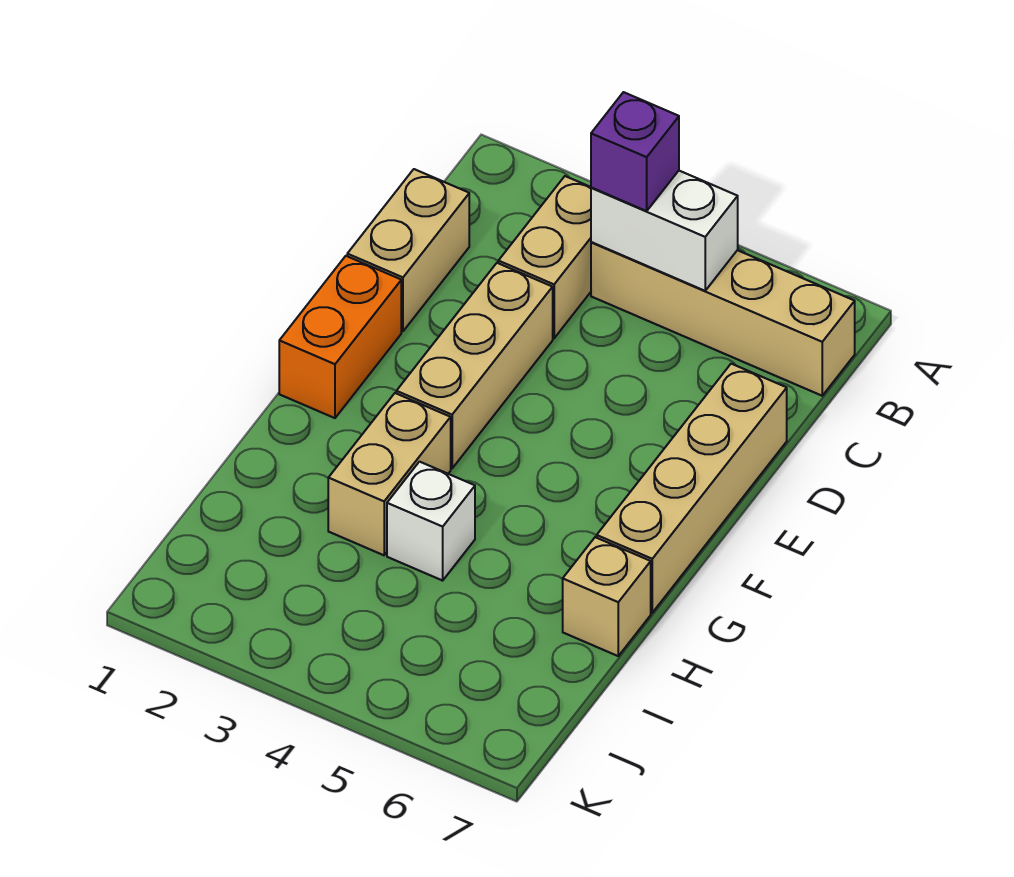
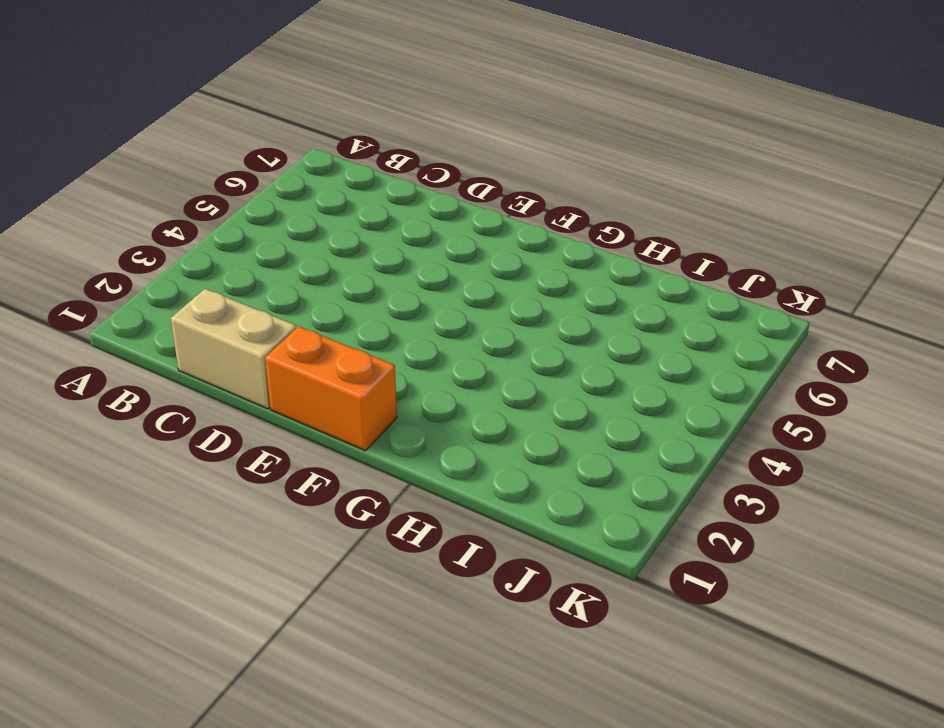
none -> tan brick B3:C3 level 1
none -> tan brick B4:B7 level 1

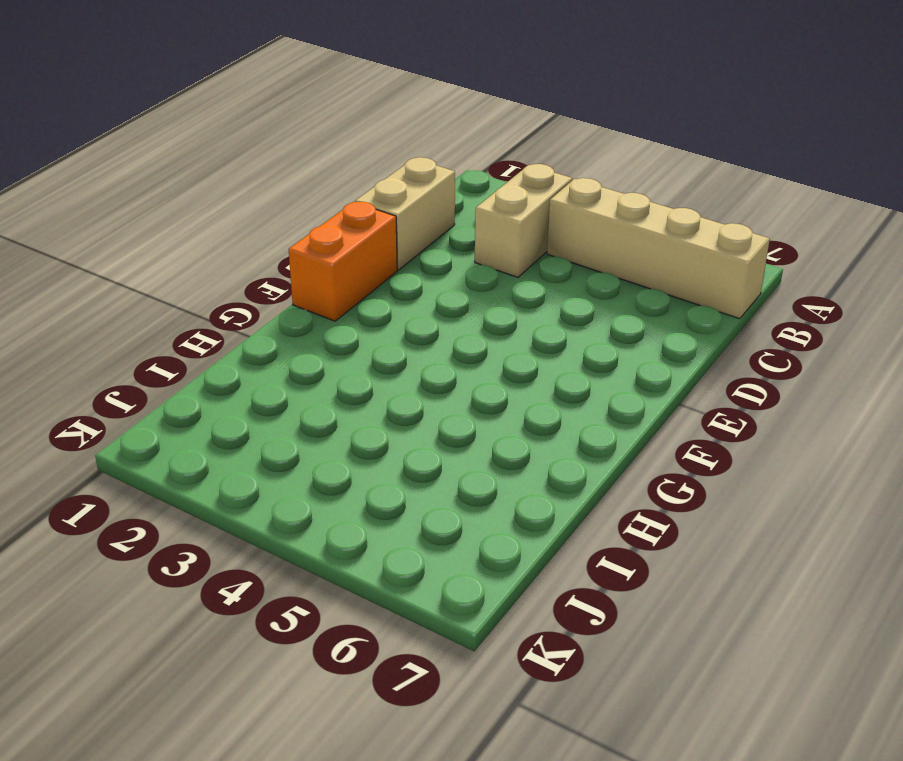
none -> tan brick D3:F3 level 1
none -> tan brick D7:G7 level 1

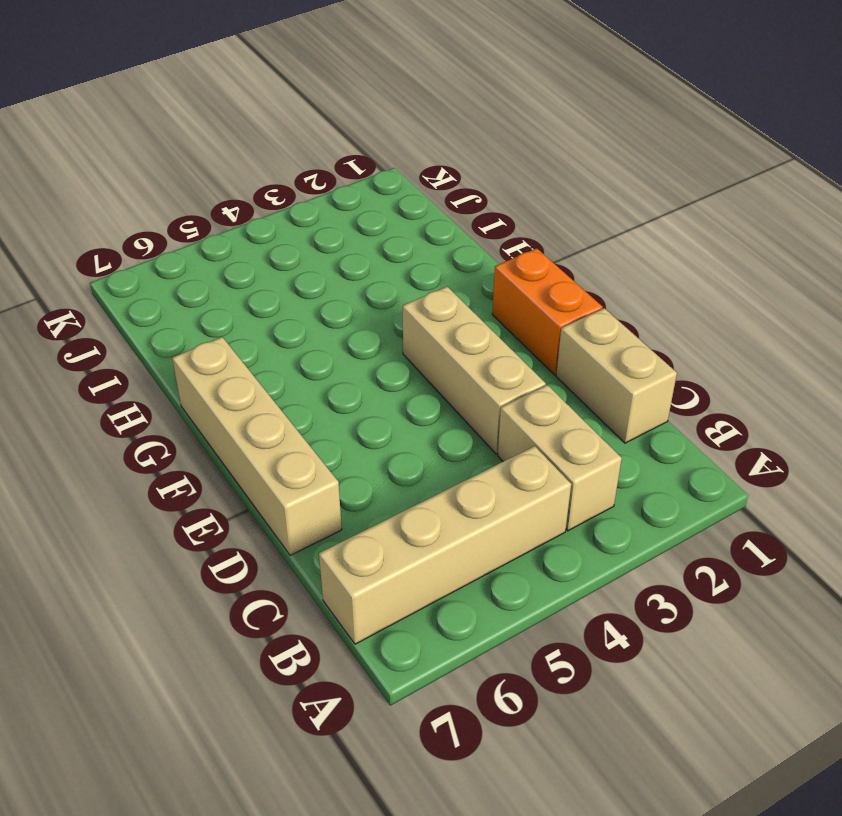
none -> tan brick G3:H3 level 1
none -> white brick H4 level 1

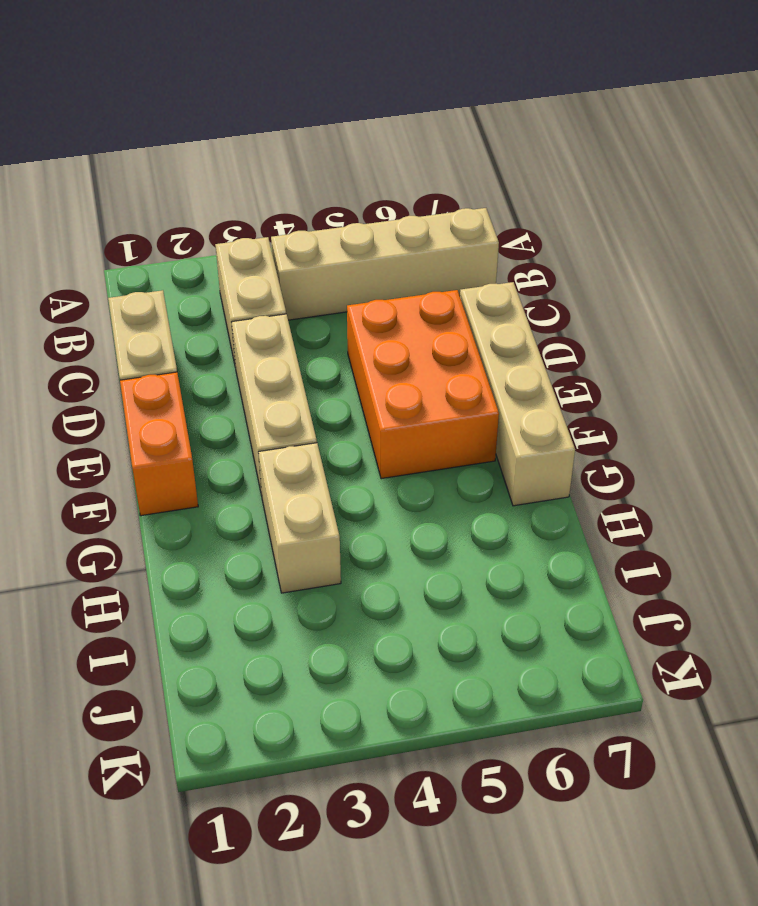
orange brick D5:F6 level 1 -> none
none -> white brick H4 level 1
none -> tan brick H7 level 1

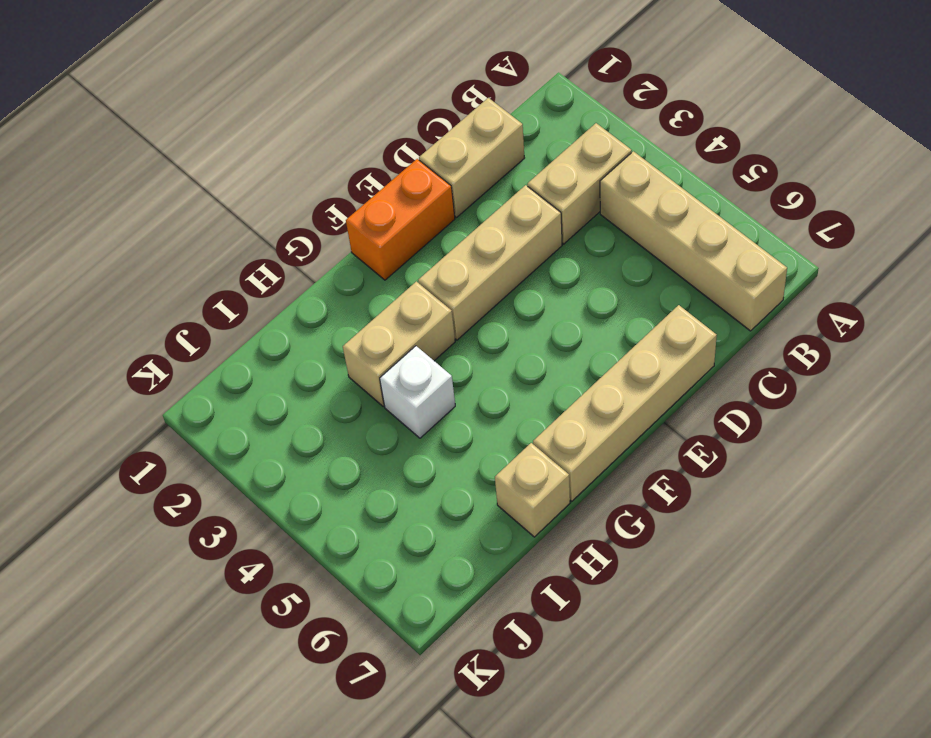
none -> white brick B4:B5 level 2
none -> purple brick B4 level 3

